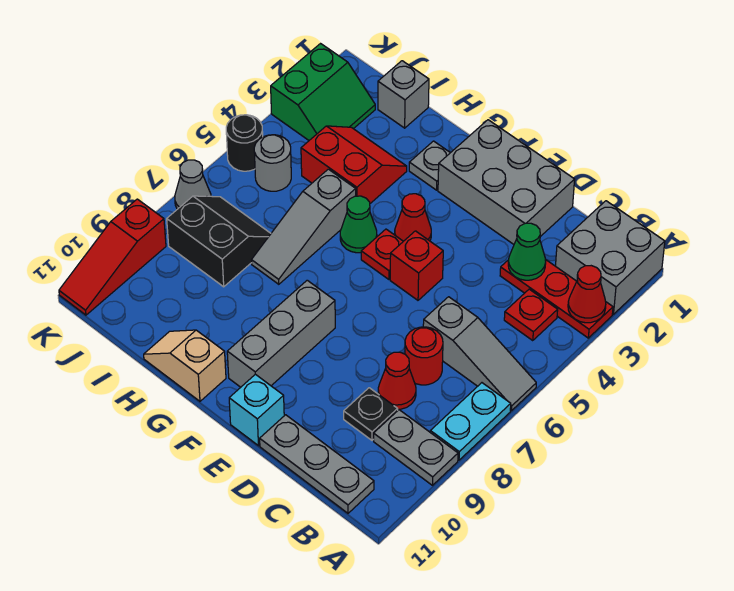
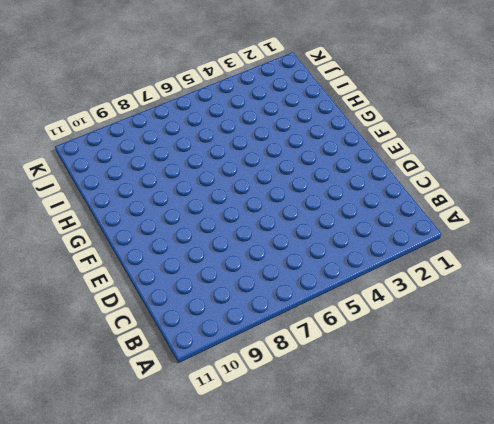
none -> grey brick A1:B2 level 1
none -> red plate A3:C3 level 1
none -> grey slope A6:C6 level 1 top C
none -> cyan plate A7:A8 level 1

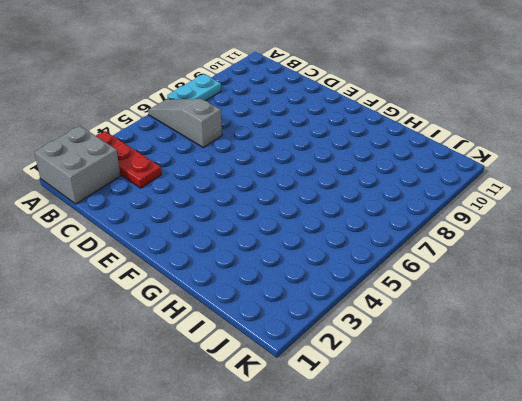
none -> grey plate A9:B9 level 1
none -> red plate B4 level 1
none -> grey plate B11:D11 level 1
none -> red round brick C7 level 1

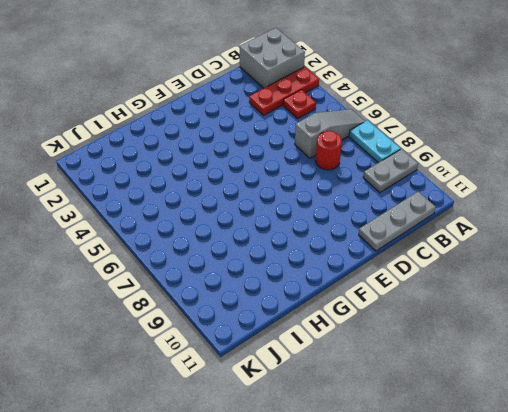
none -> red cone C8 level 1
none -> black plate C9 level 1
none -> grey brick D1:F2 level 1
none -> red brick E5 level 1

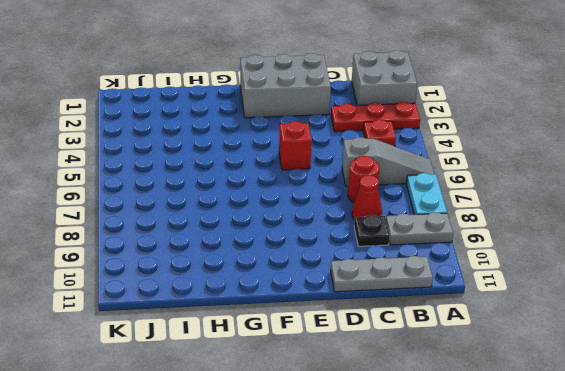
none -> cyan brick E11 level 1
none -> red cone F4 level 1
none -> red plate F5 level 1
none -> grey brick F8:F10 level 1

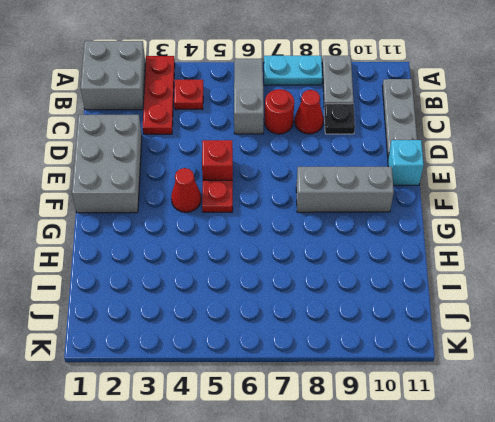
none -> grey plate G2 level 1
none -> green cone G5 level 1
none -> tan slope G11:H11 level 1 top G
none -> red slope H3:I4 level 1 top 4

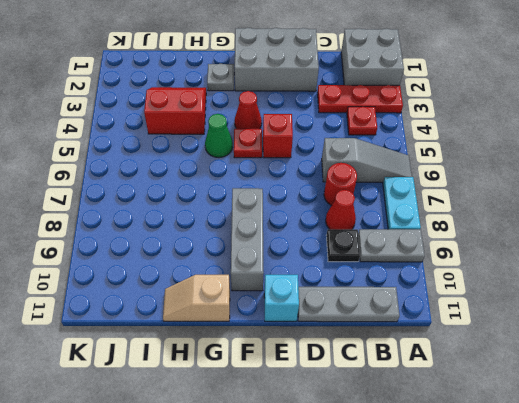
none -> grey slope H5:H7 level 1 top 5
none -> grey brick I1 level 1
none -> black slope I7:J8 level 1 top 8
none -> green slope J2:K3 level 1 top K

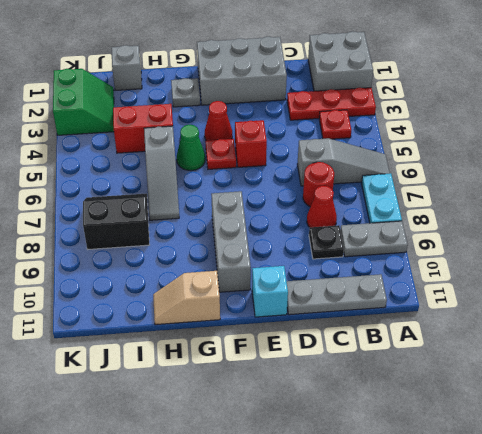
none -> grey round brick J5 level 1
none -> black round brick K5 level 1
none -> grey cone K7 level 1
none -> red slope K9:K11 level 1 top 9

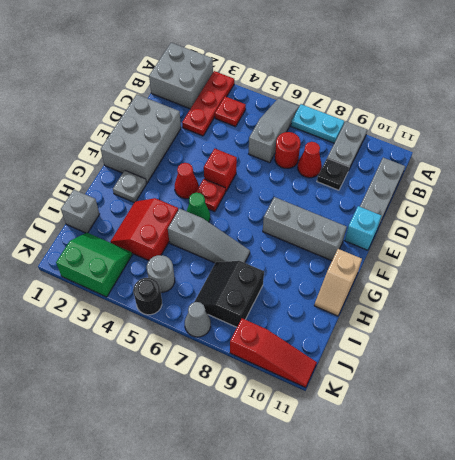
none -> red cone A3 level 2
none -> green cone C3 level 2

